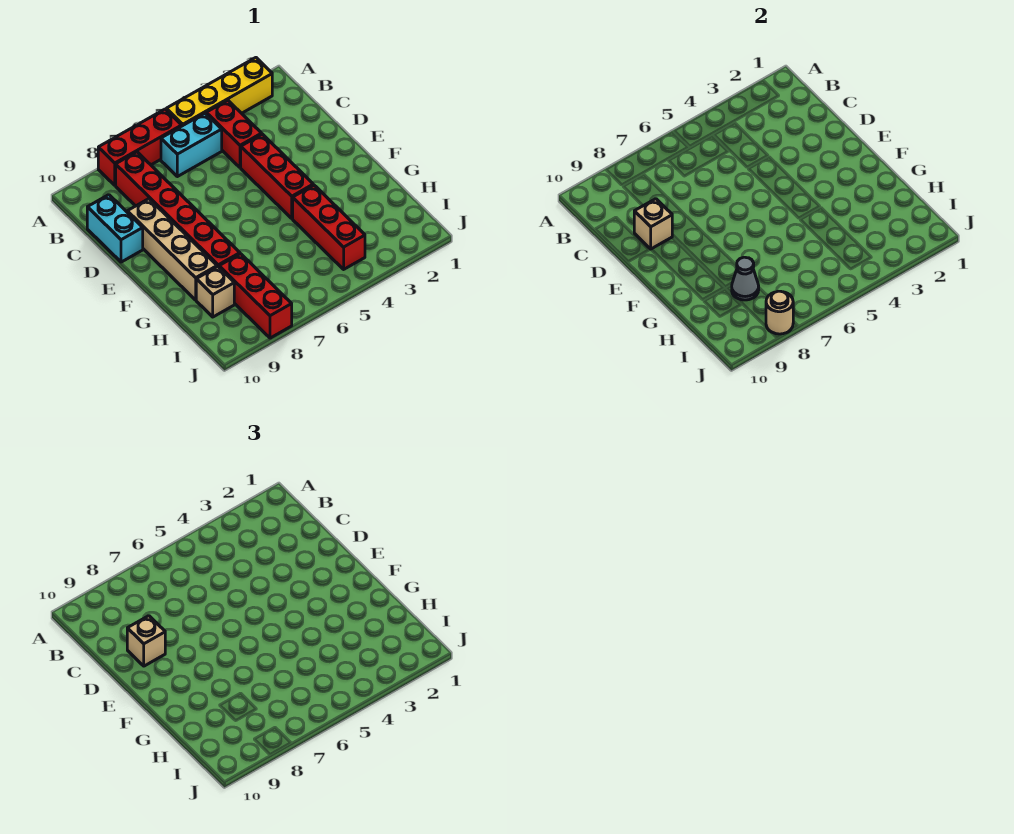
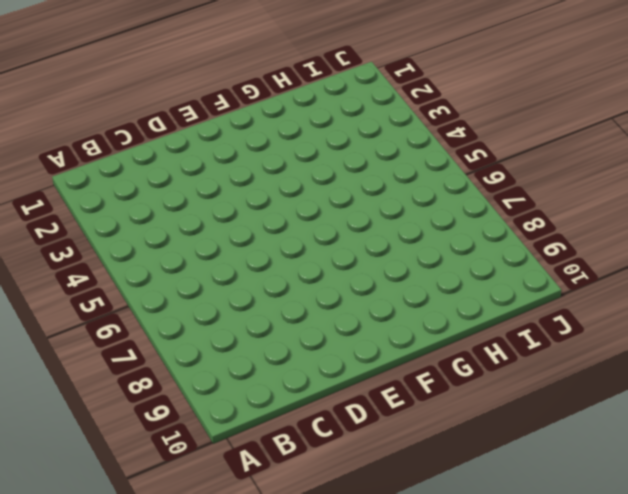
none -> yellow brick A2:A5 level 1
none -> red brick A6:A8 level 1
none -> red brick B4:C4 level 1

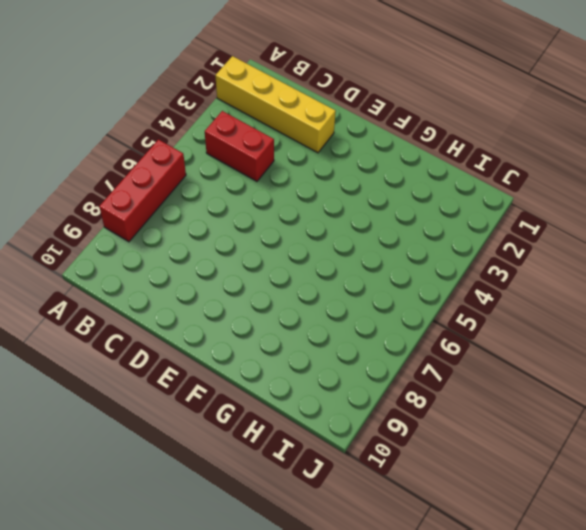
yellow brick A2:D2 level 1 -> yellow brick A2:A5 level 1
none -> cyan brick B5:B6 level 1
none -> red brick B8:G8 level 1
none -> cyan brick C10:D10 level 1

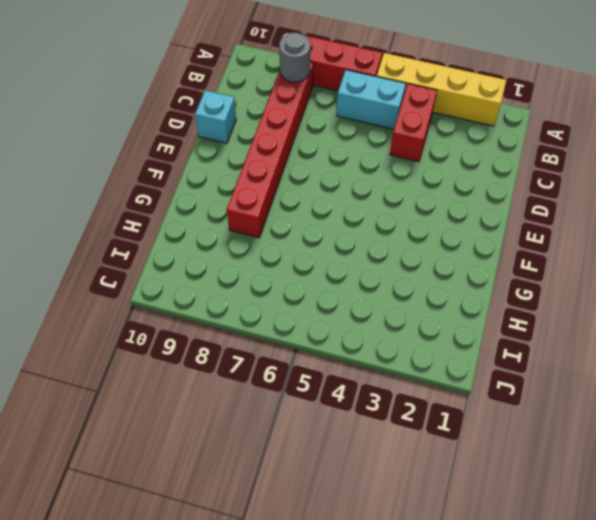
grey round brick B8 level 2 -> none
cyan brick D10 level 1 -> cyan brick C10:D10 level 1
none -> red brick D4:F4 level 1
none -> tan brick D9:G9 level 1
none -> red brick G4:I4 level 1

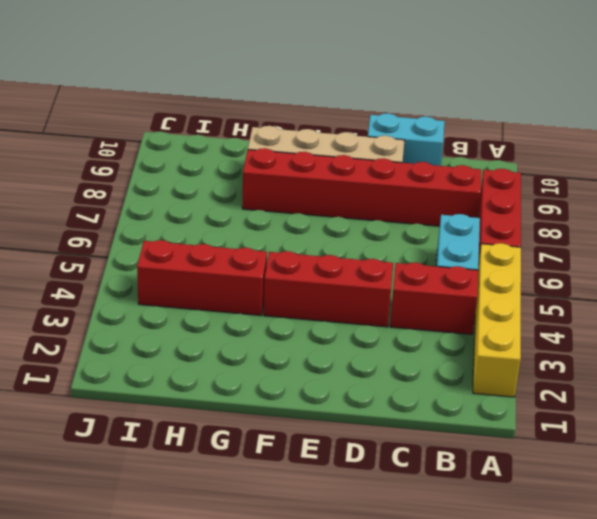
none -> red brick H8:J8 level 1
none -> tan brick H9 level 1
none -> tan brick D9 level 2

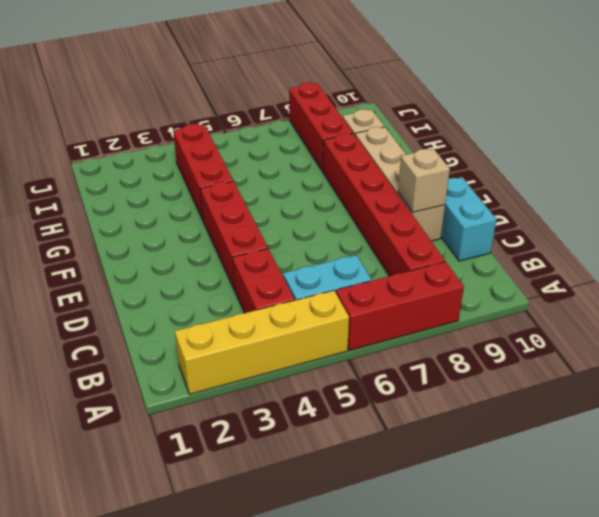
none -> grey cone H8 level 2
none -> tan round brick J8 level 2
none -> tan brick D9 level 3

